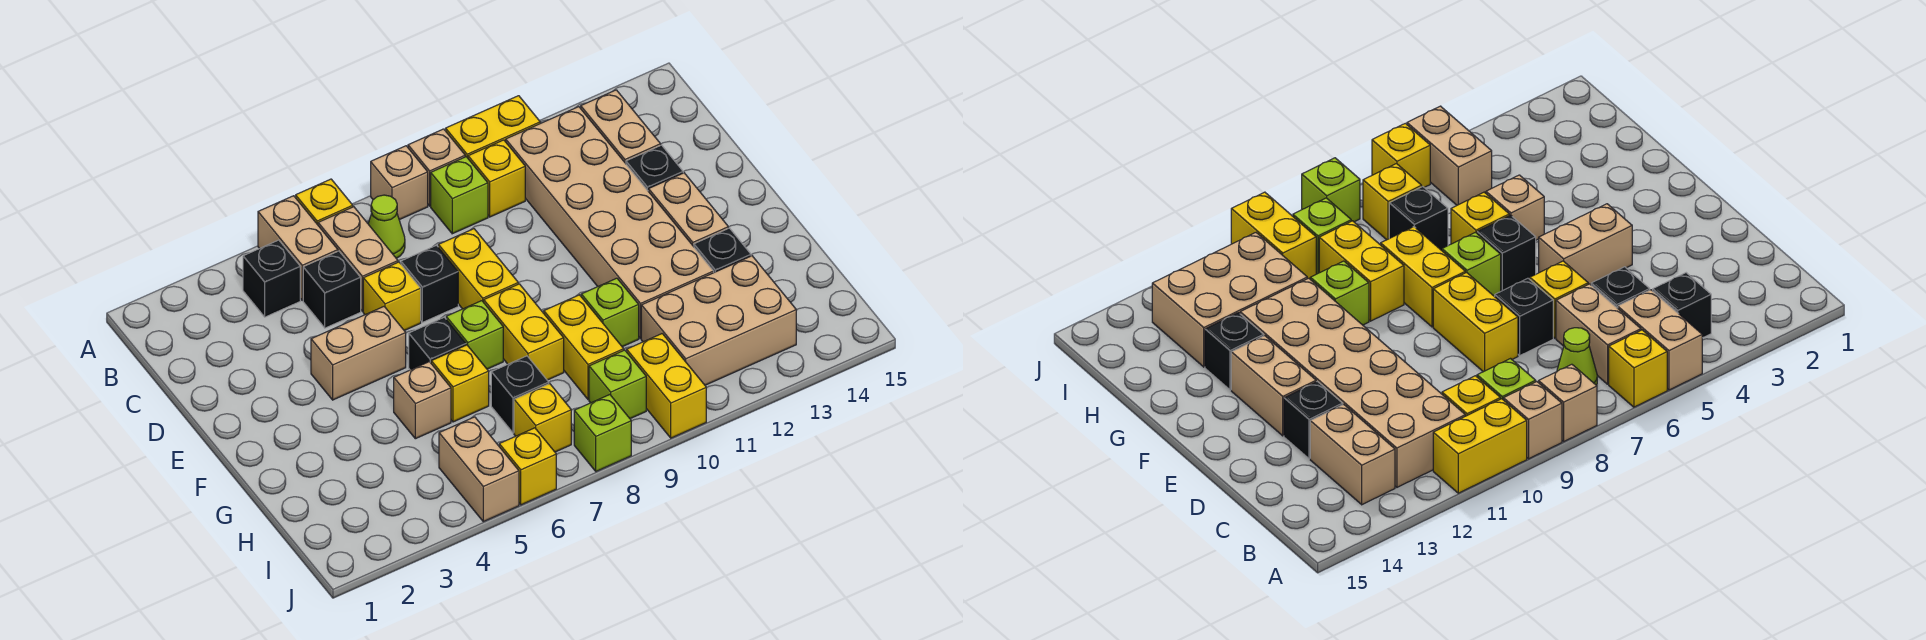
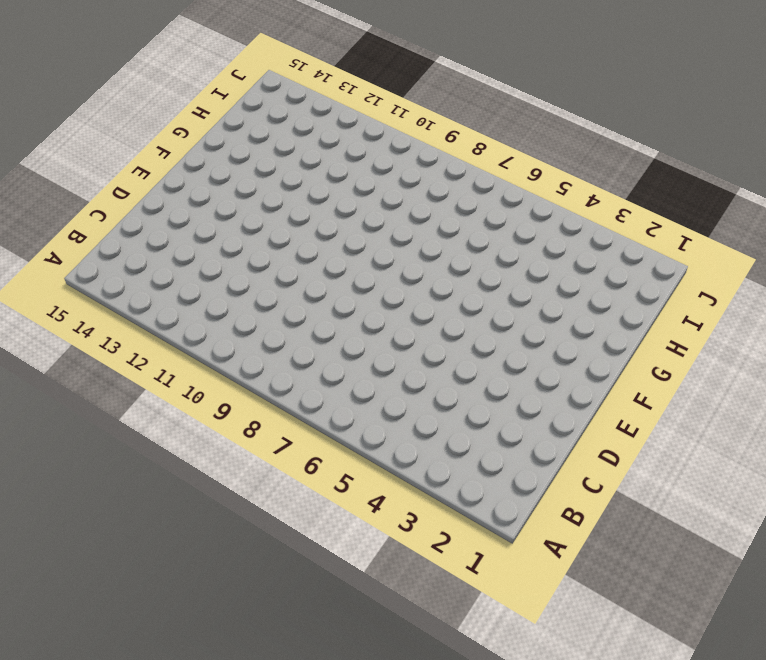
none -> tan brick A5:B5 level 1
none -> yellow brick A6 level 1
none -> tan brick A8 level 1
none -> tan brick A9 level 1

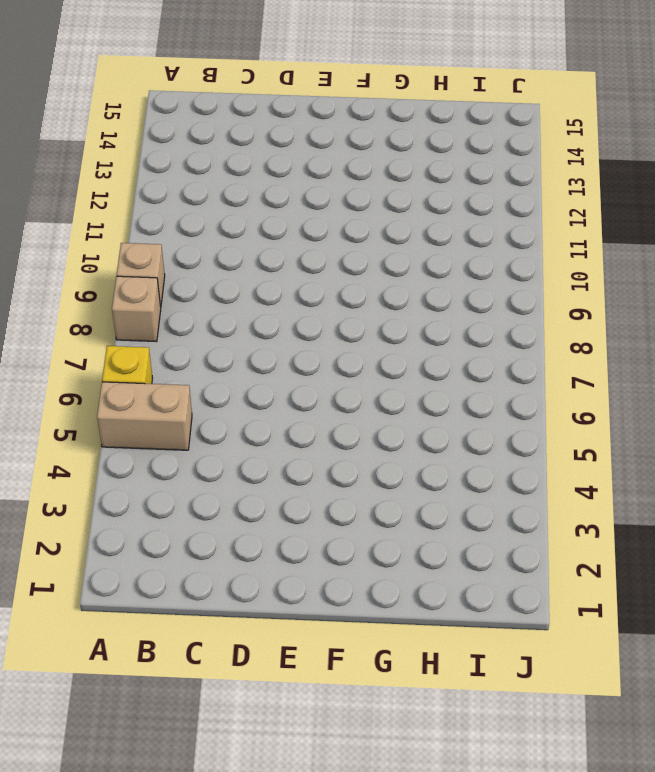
none -> yellow brick A10:A11 level 1
none -> black brick B4 level 1
none -> tan brick B6:C6 level 1
none -> lime cone B7 level 1

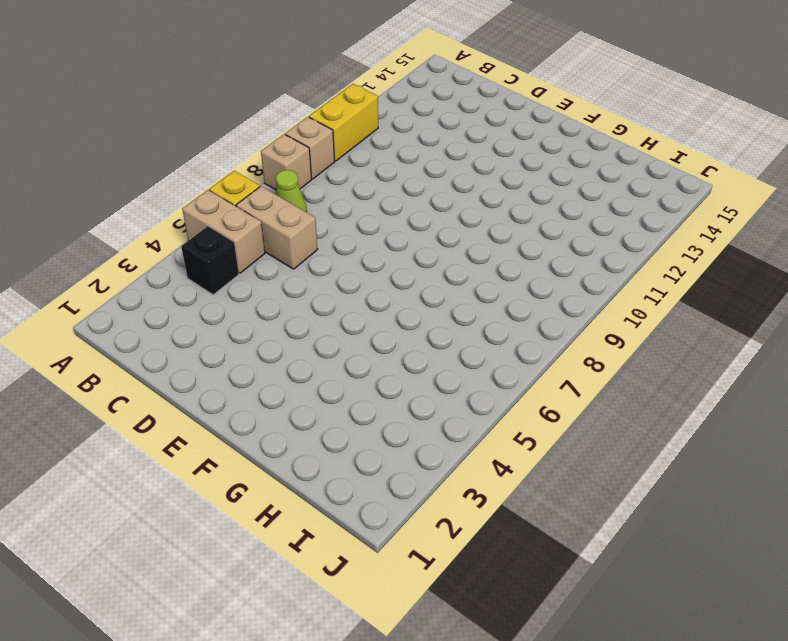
none -> lime brick B9 level 1
none -> yellow brick B10 level 1
none -> tan brick B11:G12 level 1
none -> tan brick B13:C13 level 1

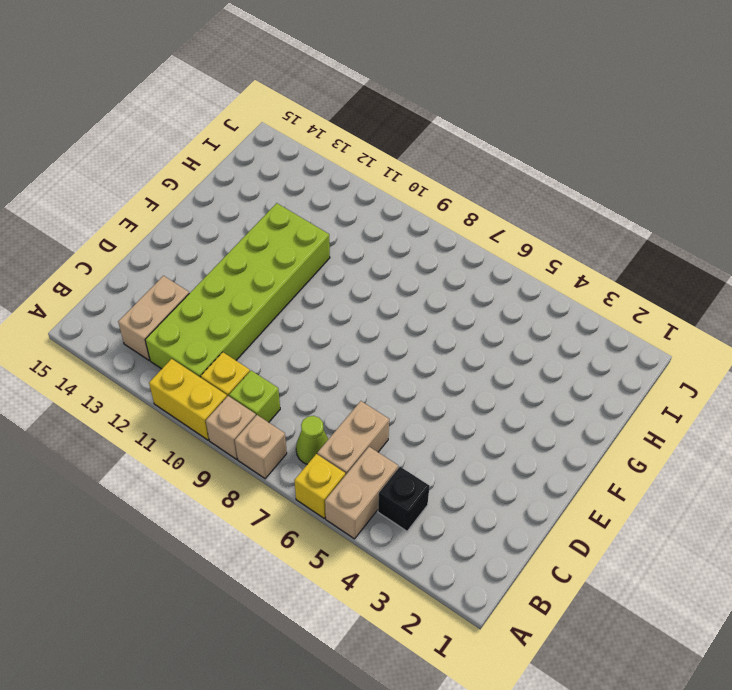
lime brick B11:G12 level 1 -> tan brick B11:G12 level 1
none -> black brick C5 level 1
none -> yellow brick D6 level 1
none -> black brick D7 level 1
none -> yellow brick D8:E8 level 1

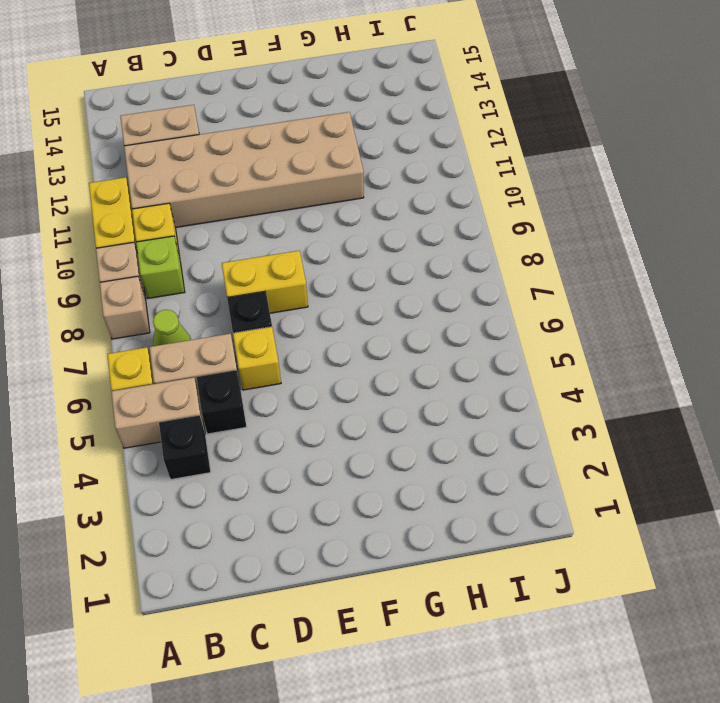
none -> black brick D13 level 1
none -> tan brick E4:E5 level 1
none -> tan brick E13:F13 level 1
none -> black brick F6 level 1

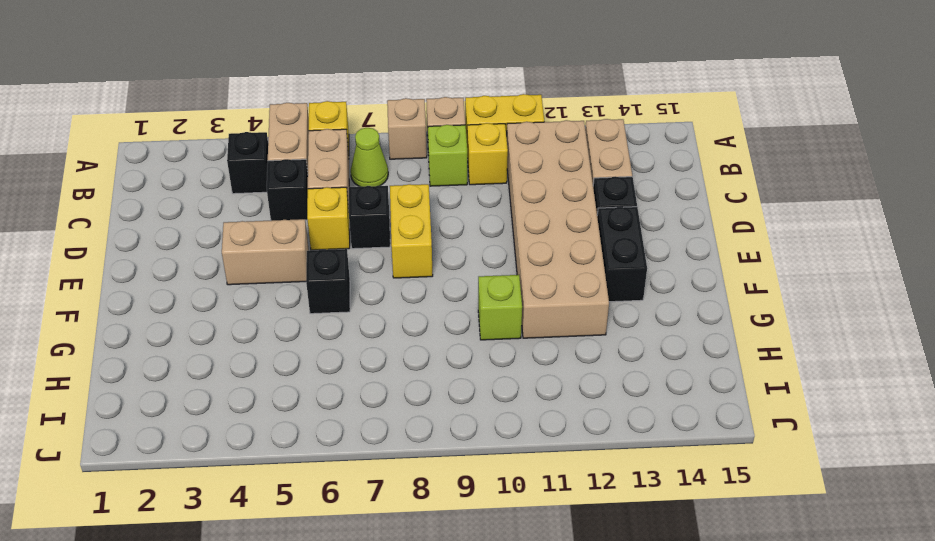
black brick E13:F13 level 1 -> tan brick E13:F13 level 1
none -> lime brick F7 level 1
none -> yellow brick F8:G8 level 1
none -> tan brick G5 level 1
none -> yellow brick G6 level 1

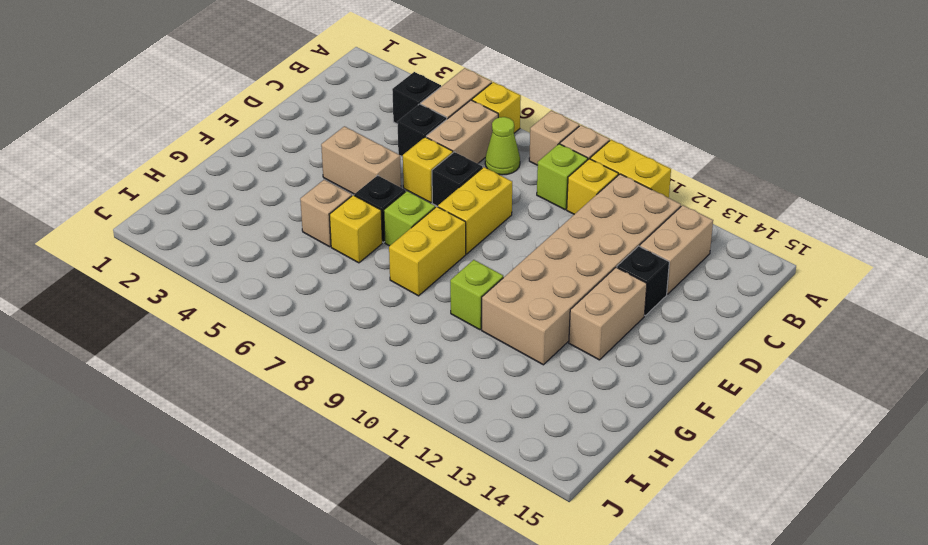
none -> yellow brick G9:H9 level 1
none -> black brick G13 level 1
none -> black brick H7 level 1
none -> tan brick H11:I13 level 1

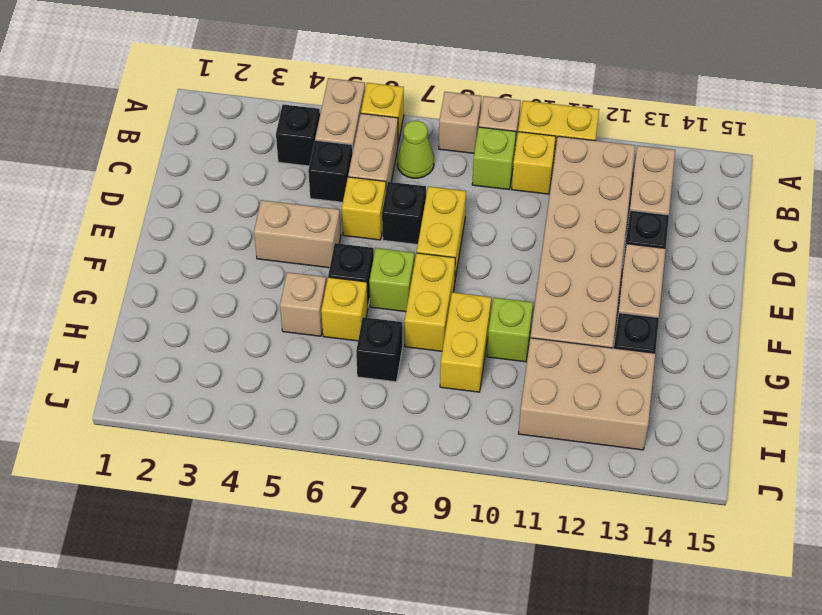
none -> tan brick I5:J5 level 1
none -> yellow brick I7 level 1
none -> lime brick I9 level 1
none -> yellow brick I10:J10 level 1

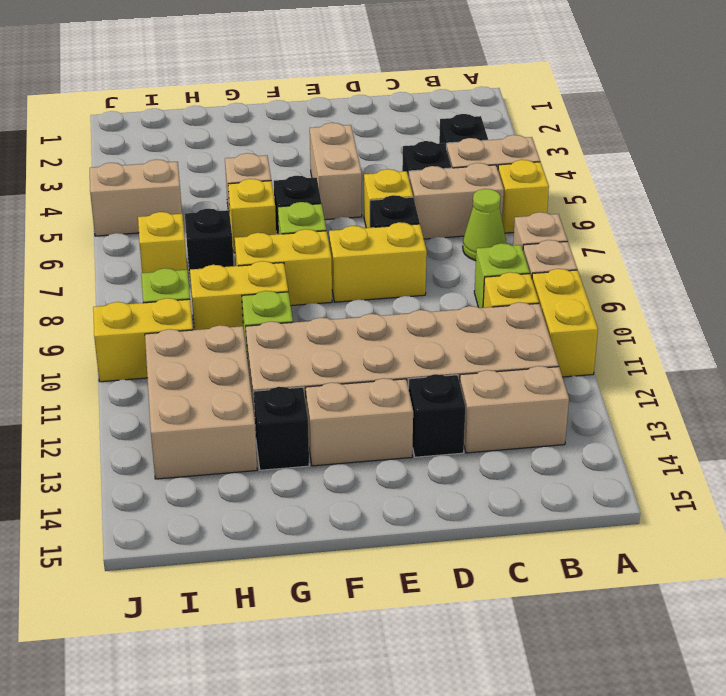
none -> yellow brick J6 level 1
none -> lime brick J8 level 1

